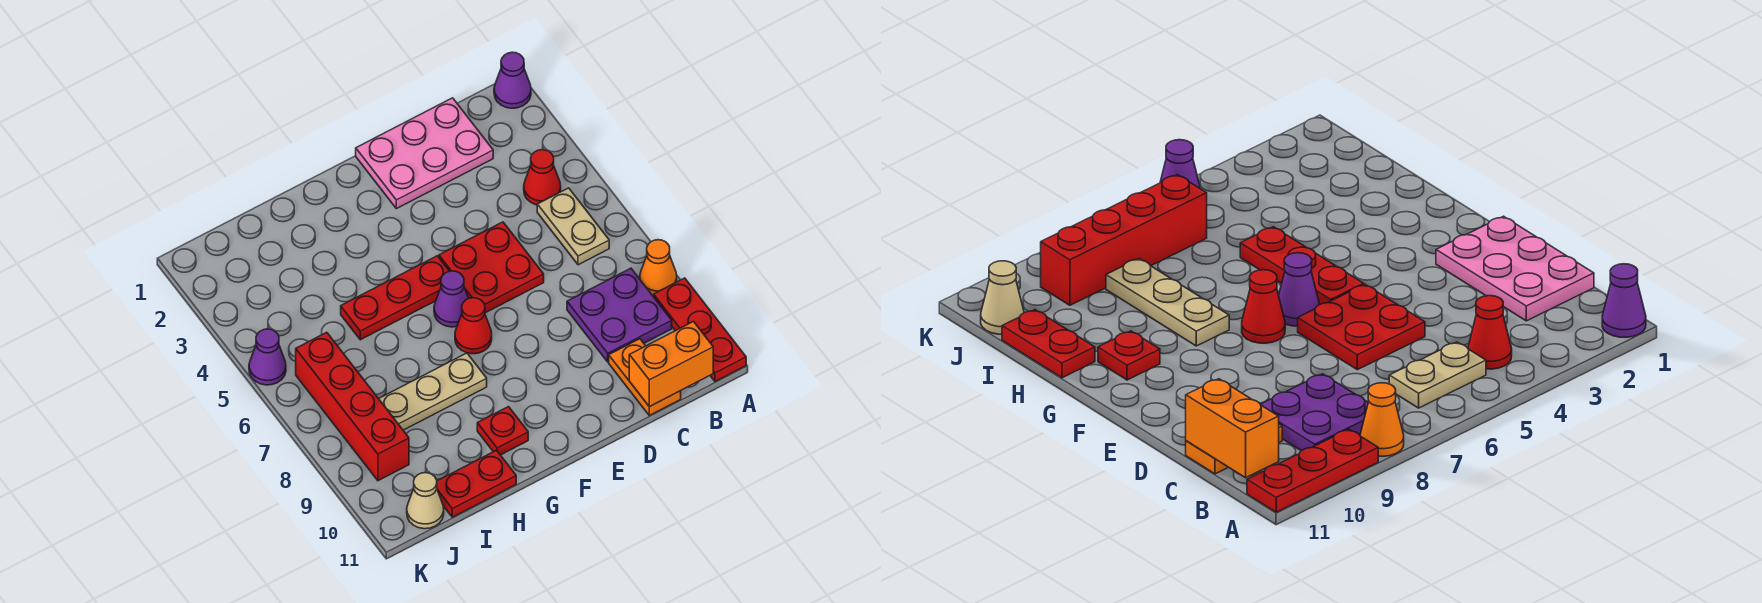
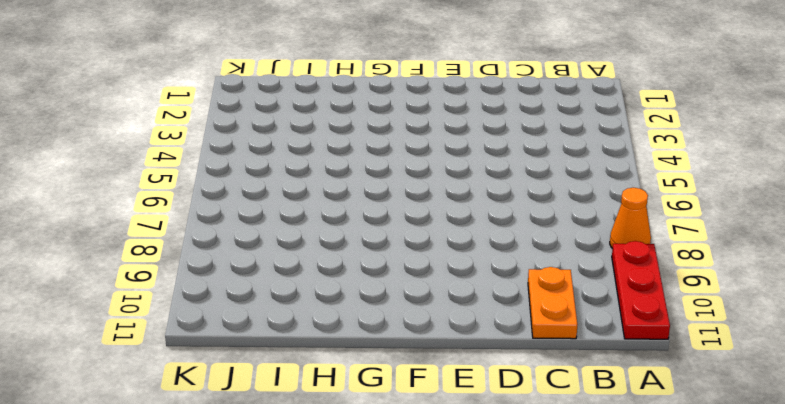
none -> purple cone A1 level 1
none -> red cone B4 level 1
none -> tan plate B5:B6 level 1

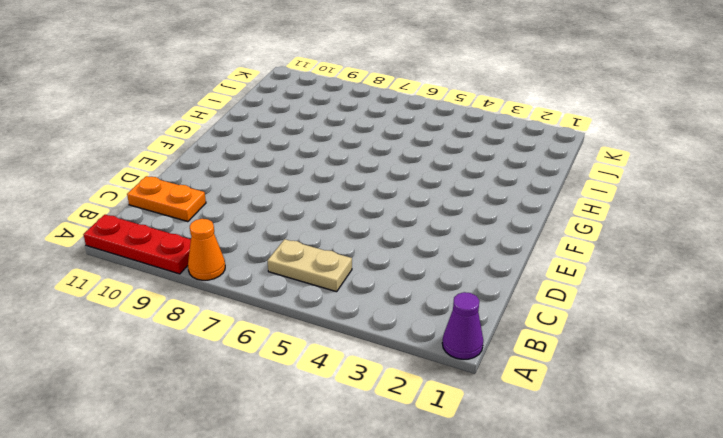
none -> red cone B4 level 1
none -> purple plate B8:C9 level 1
none -> pink plate C1:E2 level 1

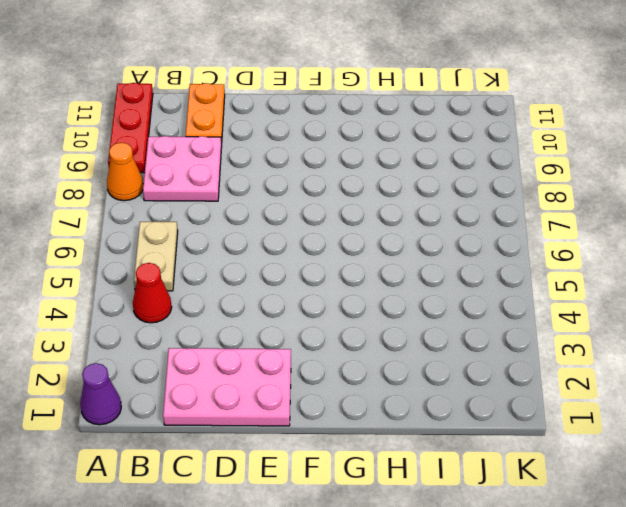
pink plate B8:C9 level 1 -> purple plate B8:C9 level 1
none -> red plate D5:E6 level 1
none -> red plate F5:H5 level 1
none -> purple cone F6 level 1

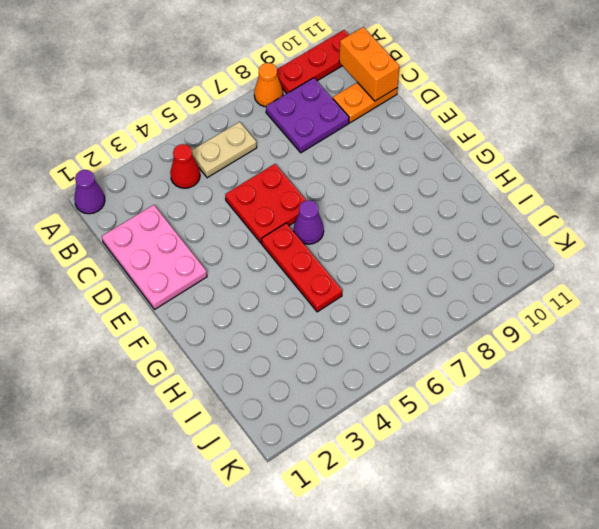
none -> red cone F7 level 1
none -> tan plate G8:I8 level 1
none -> red plate G10 level 1

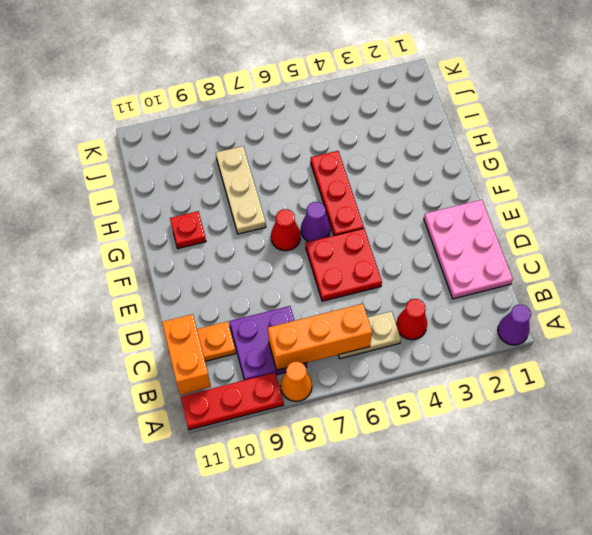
orange brick B6:B8 level 2 -> none
none -> red plate H11:I11 level 1
none -> red brick J6:J9 level 1
none -> tan cone J11 level 1

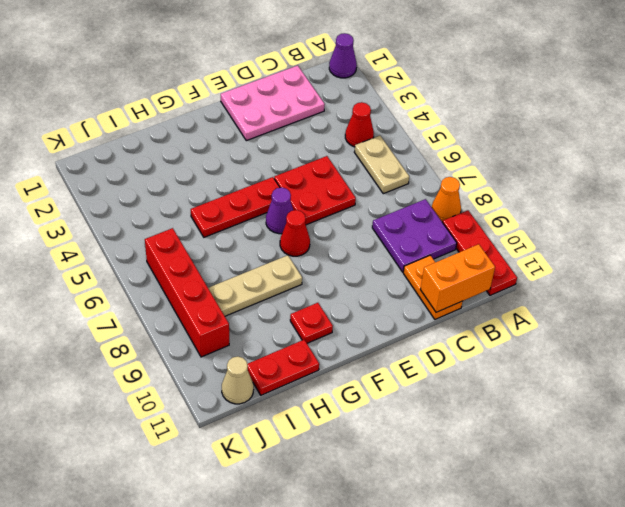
none -> purple cone K5 level 1

